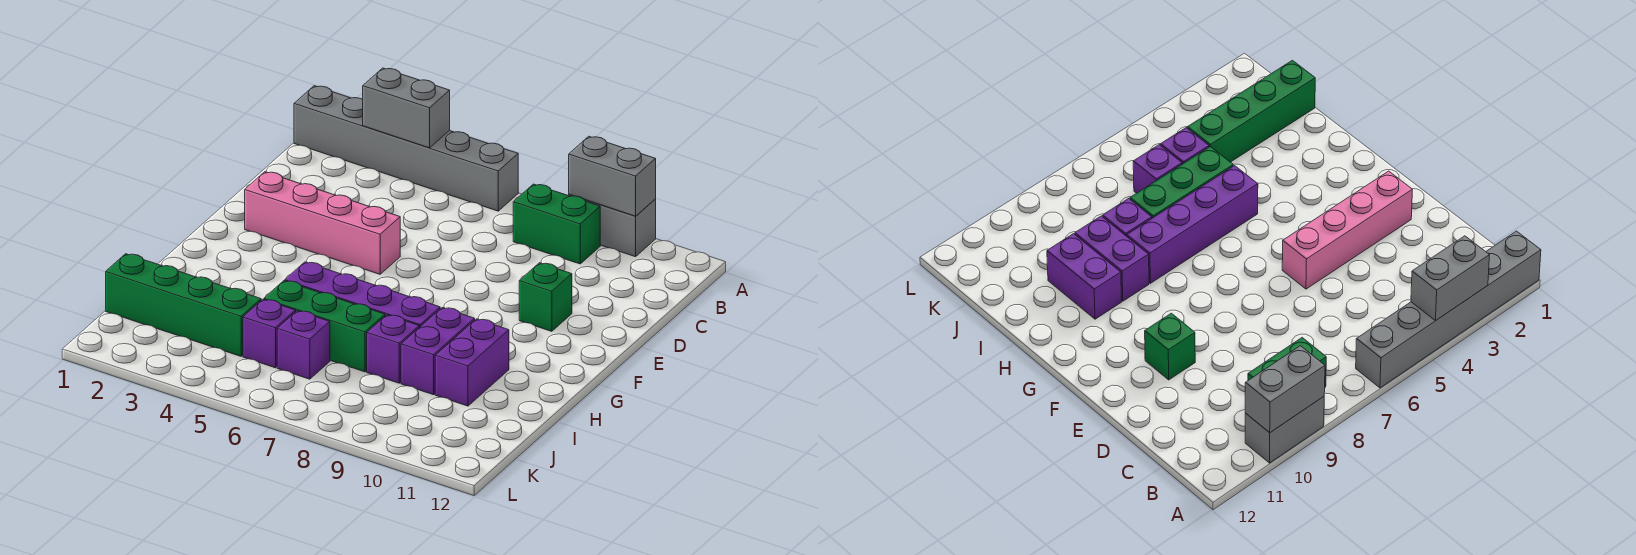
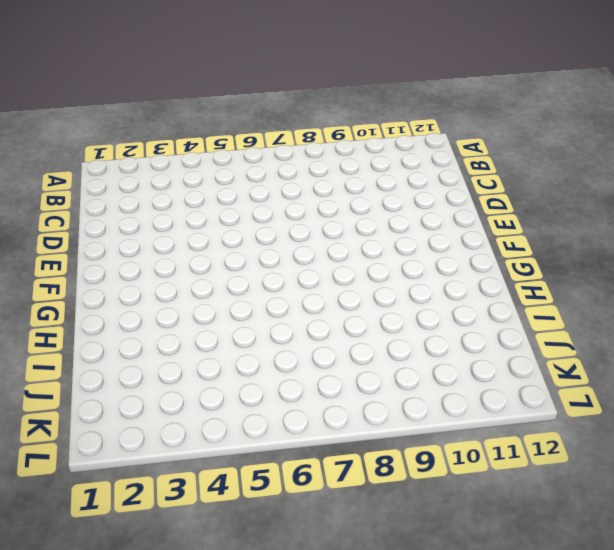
none -> grey brick A1:A6 level 1
none -> grey brick A9:A10 level 1
none -> green brick B8:B9 level 1

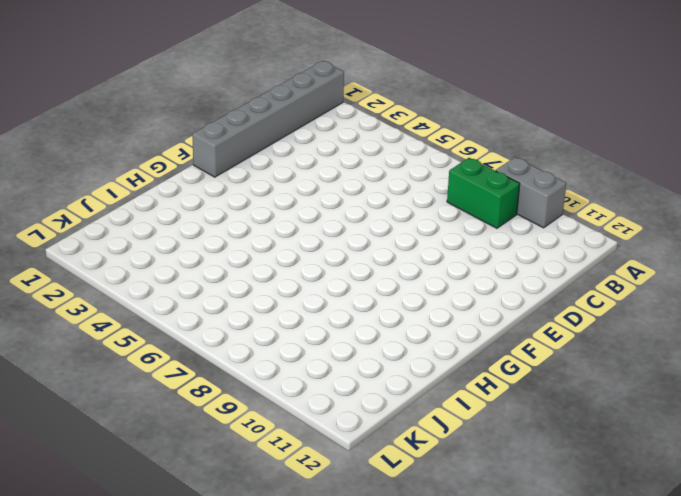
grey brick A1:F1 level 1 -> grey brick A1:A6 level 1
none -> pink brick E2:E5 level 1
none -> green brick E10 level 1
none -> purple brick H5:H8 level 1

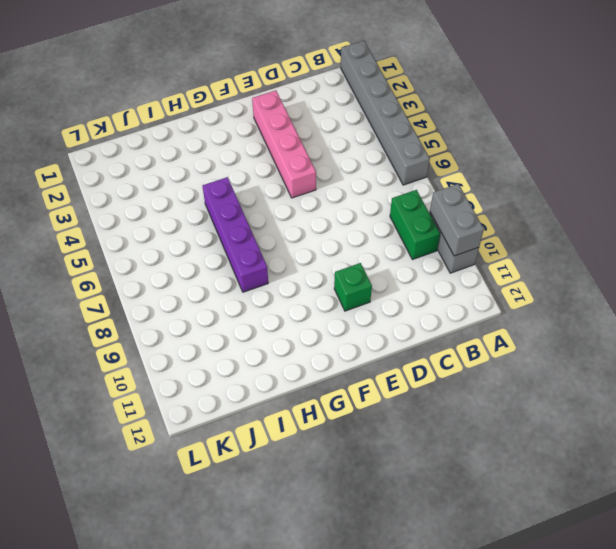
none -> purple brick H9:I9 level 1
none -> purple brick H10:I10 level 1
none -> green brick I5:I7 level 1

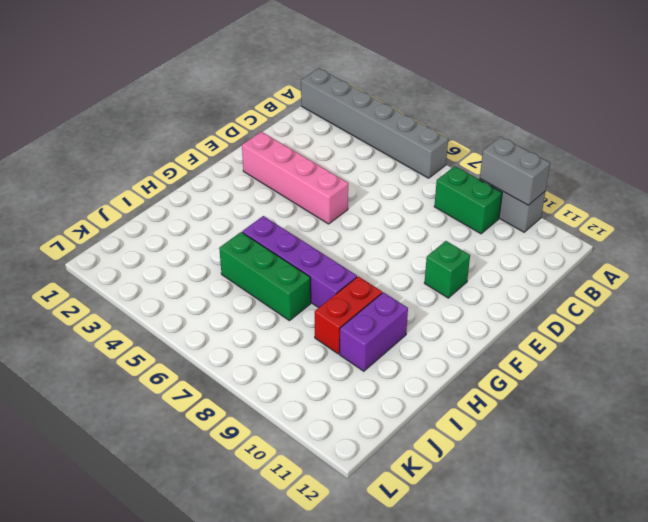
red brick H9:I9 level 1 -> purple brick H9:I9 level 1
none -> purple brick I8 level 1
none -> green brick J1:J4 level 1
none -> purple brick J5 level 1

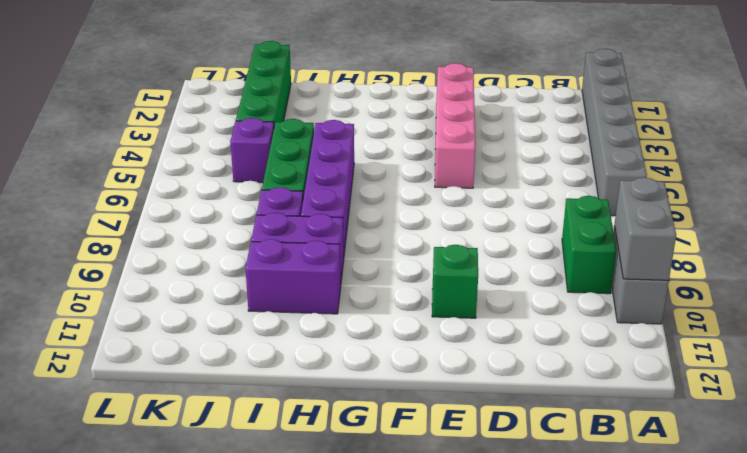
none -> purple brick J6 level 1
none -> grey brick A3:A4 level 2

